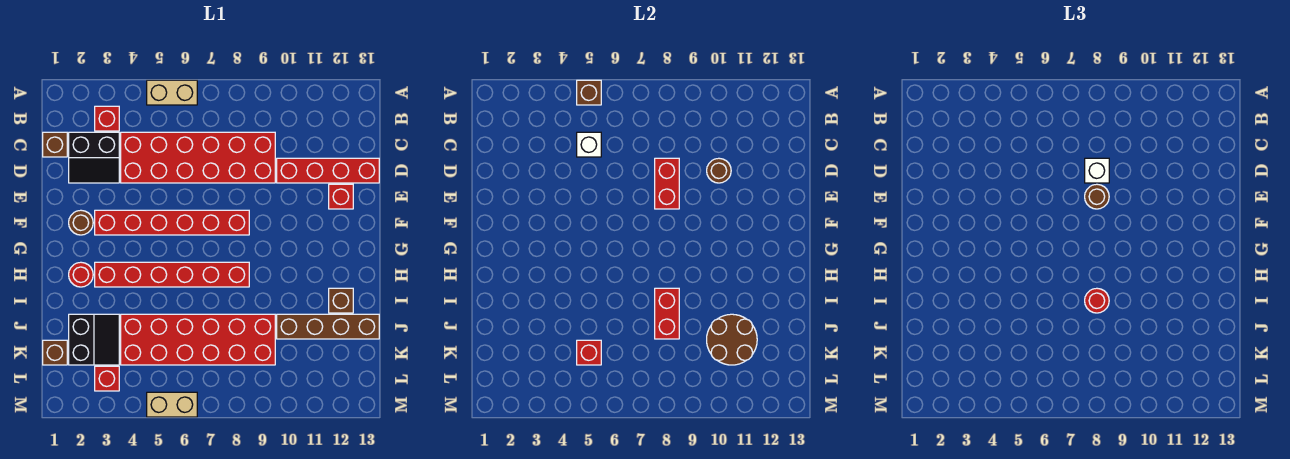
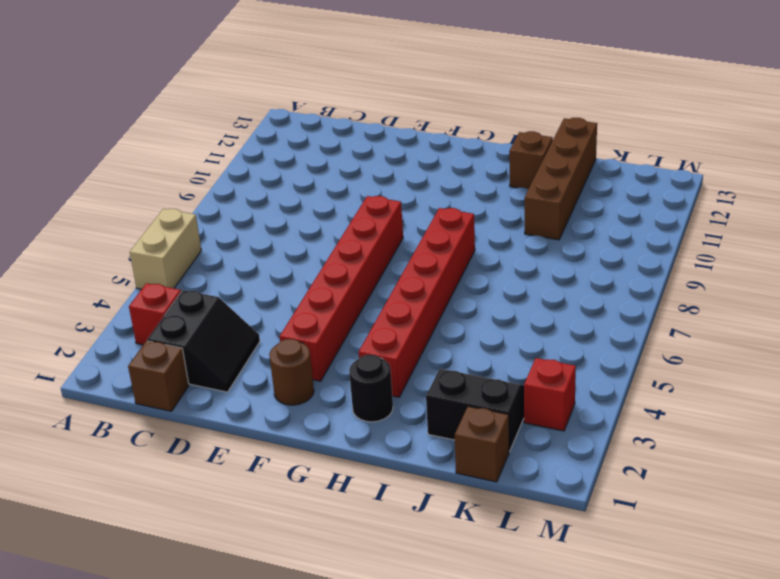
black round brick H2 level 1 -> red round brick H2 level 1
none -> red brick C4:D9 level 1
none -> red brick D10:D13 level 1
none -> red brick E12 level 1

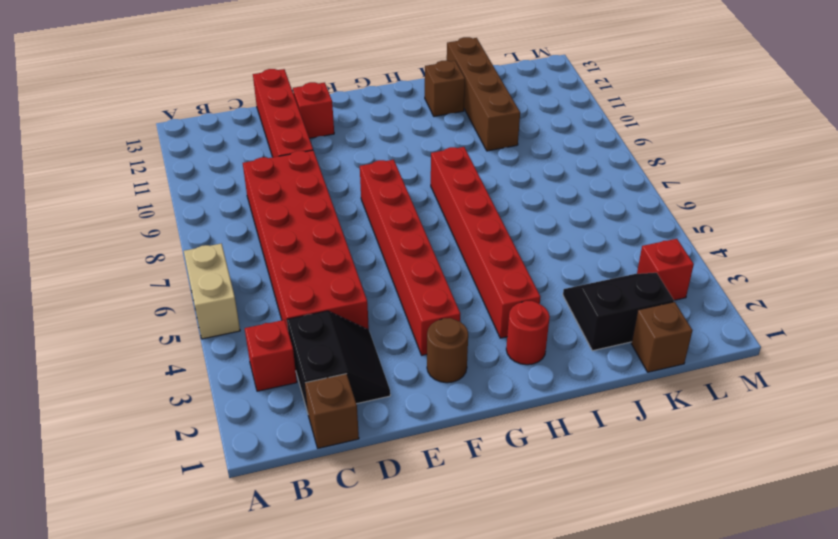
none -> red brick J4:K9 level 1
none -> tan brick M5:M6 level 1
none -> brown brick A5 level 2

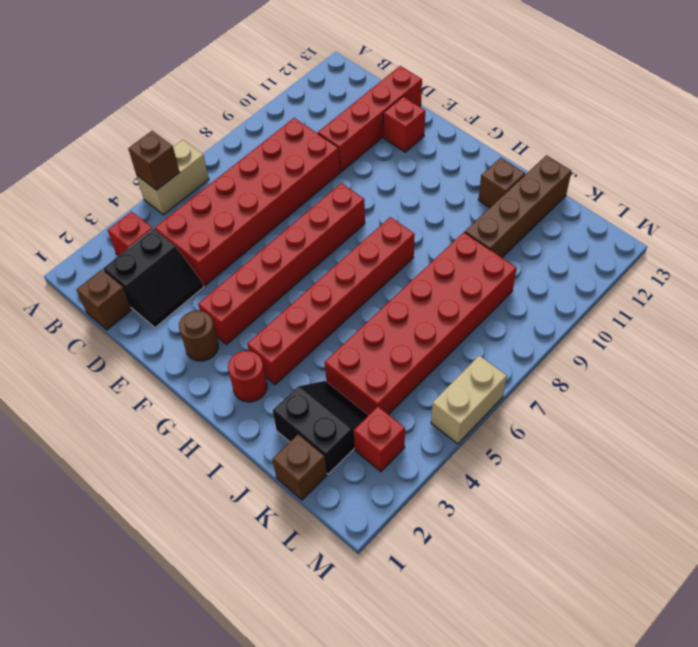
none -> white brick C5 level 2
none -> red brick D8:E8 level 2
none -> brown round brick D10 level 2

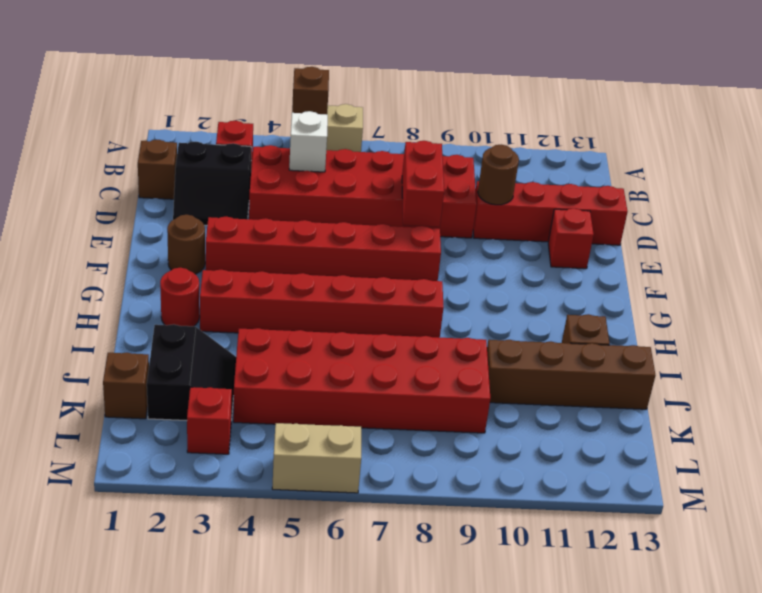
none -> red brick I8:J8 level 2
none -> brown round brick J10:K11 level 2
none -> red brick K5 level 2

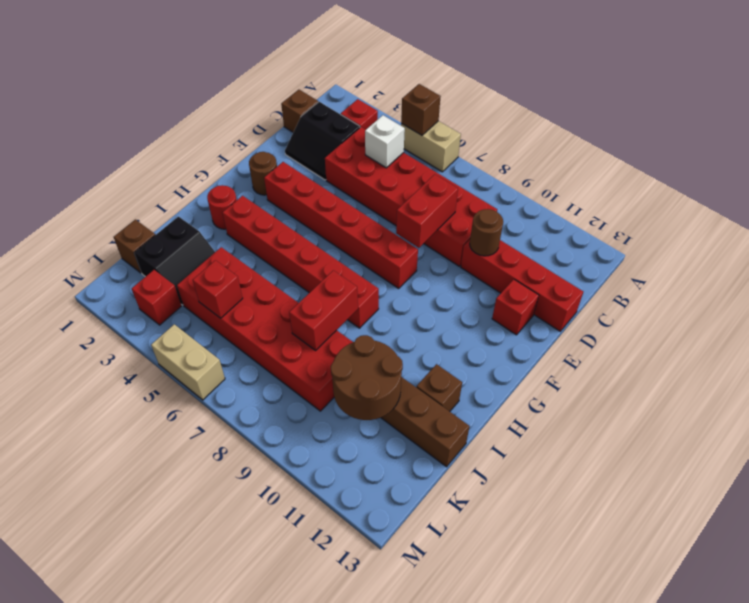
none -> white brick D8 level 3
none -> brown round brick E8 level 3
none -> red round brick I8 level 3

